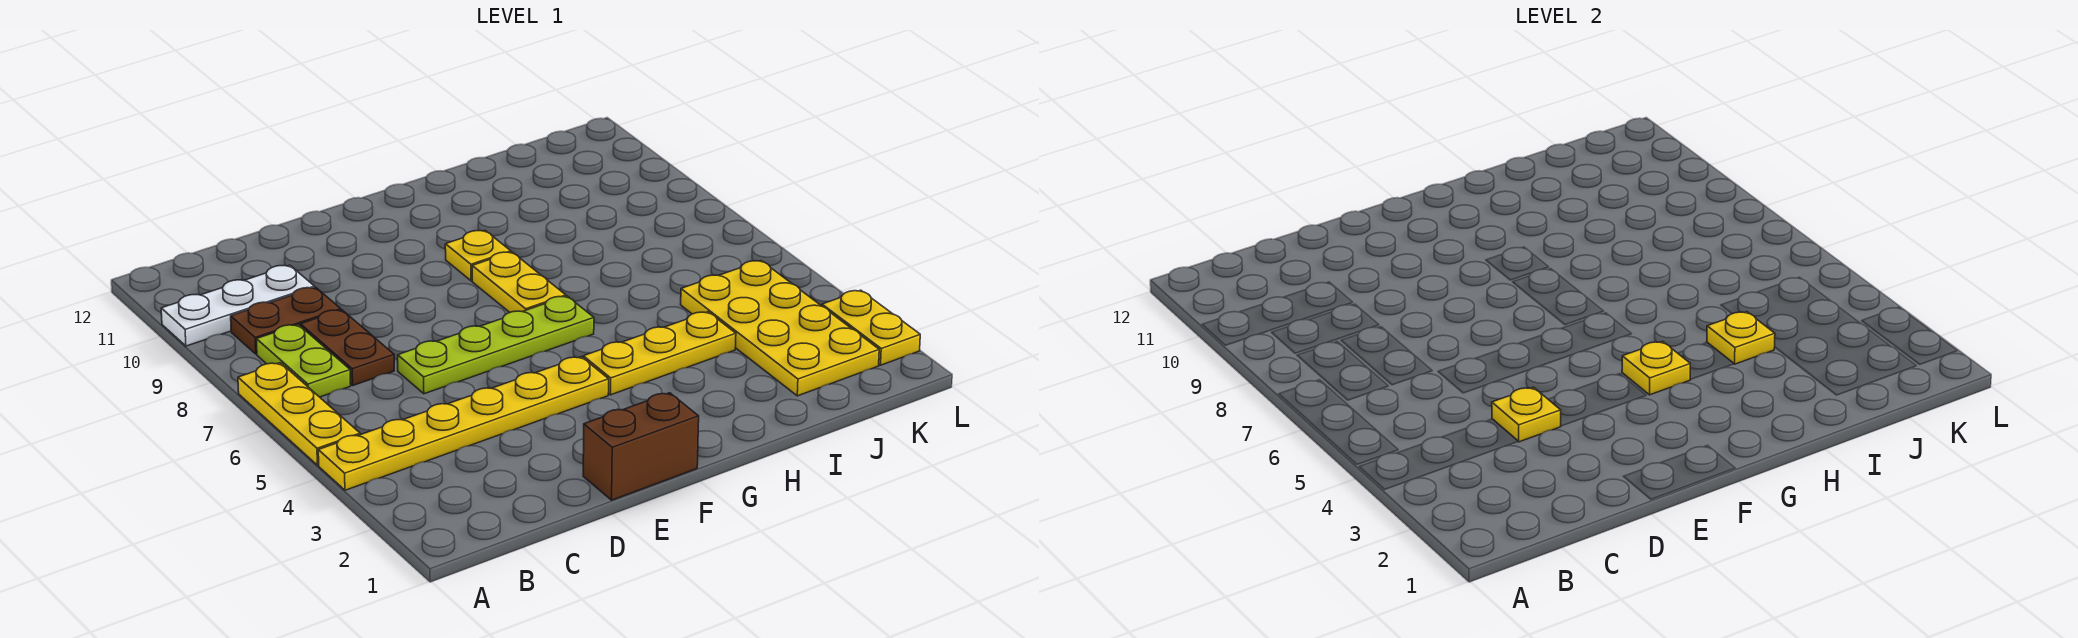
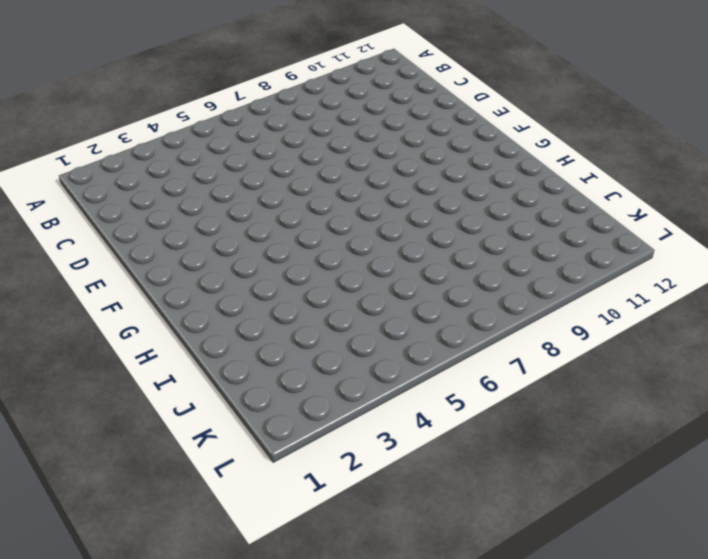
none -> yellow plate A4:F4 level 1
none -> yellow plate A5:A7 level 1
none -> white plate A10:C10 level 1

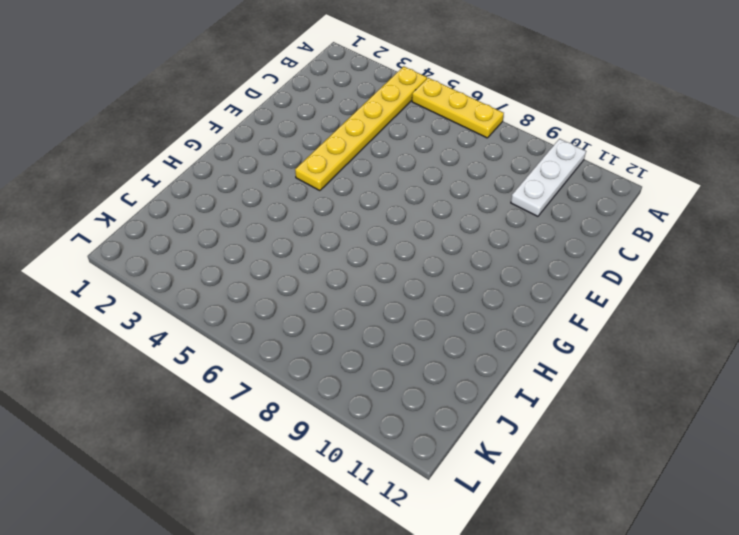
none -> lime plate B7:B8 level 1
none -> brown plate B9:C9 level 1
none -> brown plate C7:C8 level 1

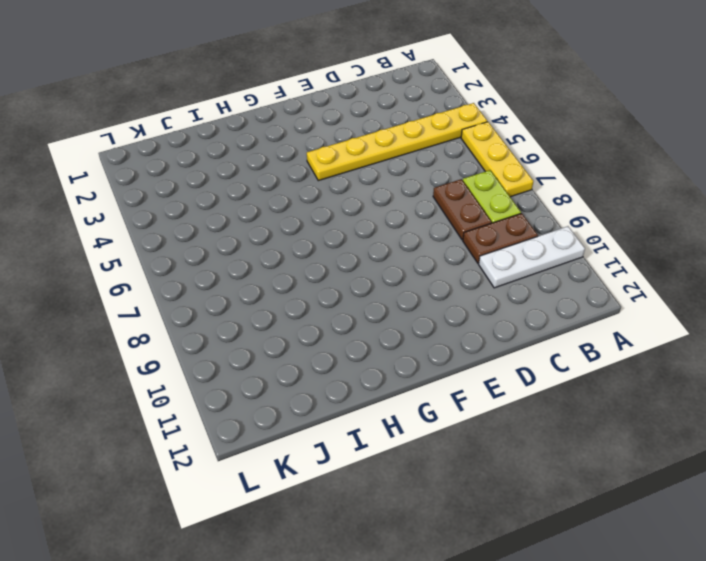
none -> lime plate D6:G6 level 1
none -> brown brick E1:F1 level 1
none -> yellow plate G4:I4 level 1

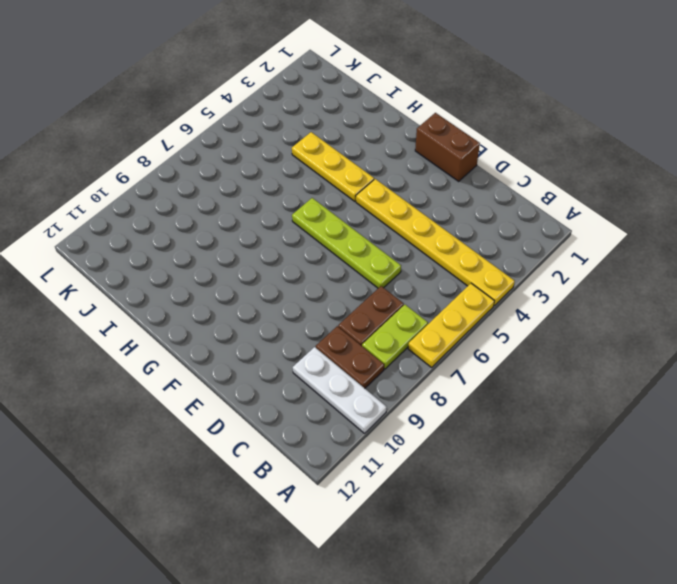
none -> yellow plate G7:G8 level 1
none -> yellow plate G9 level 1
none -> yellow plate J2:K5 level 1

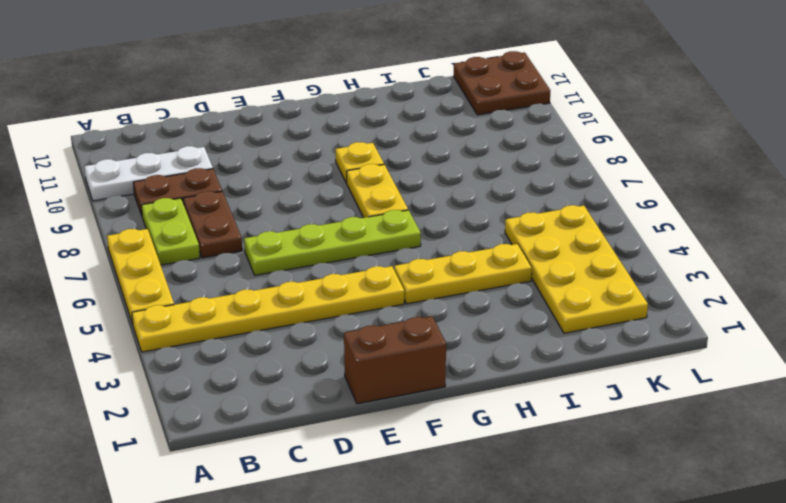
brown plate K11:L12 level 1 -> none
none -> yellow plate L2:L3 level 1
none -> yellow plate D4 level 2
none -> yellow plate G4 level 2

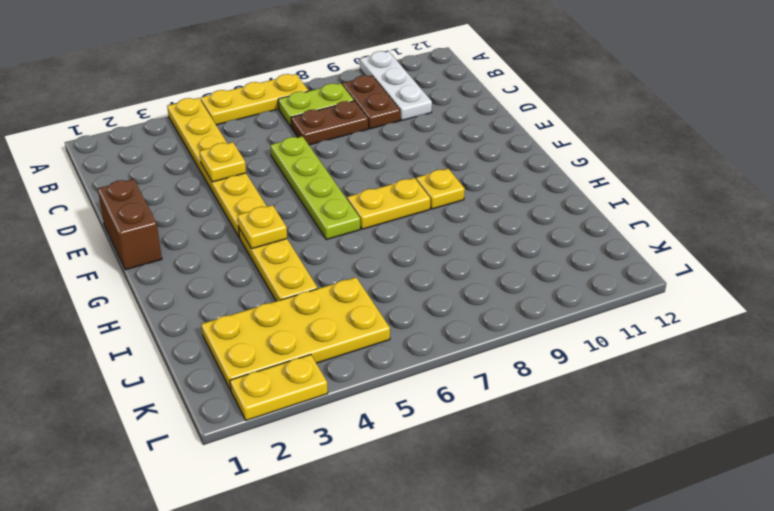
none -> yellow plate I4 level 2

